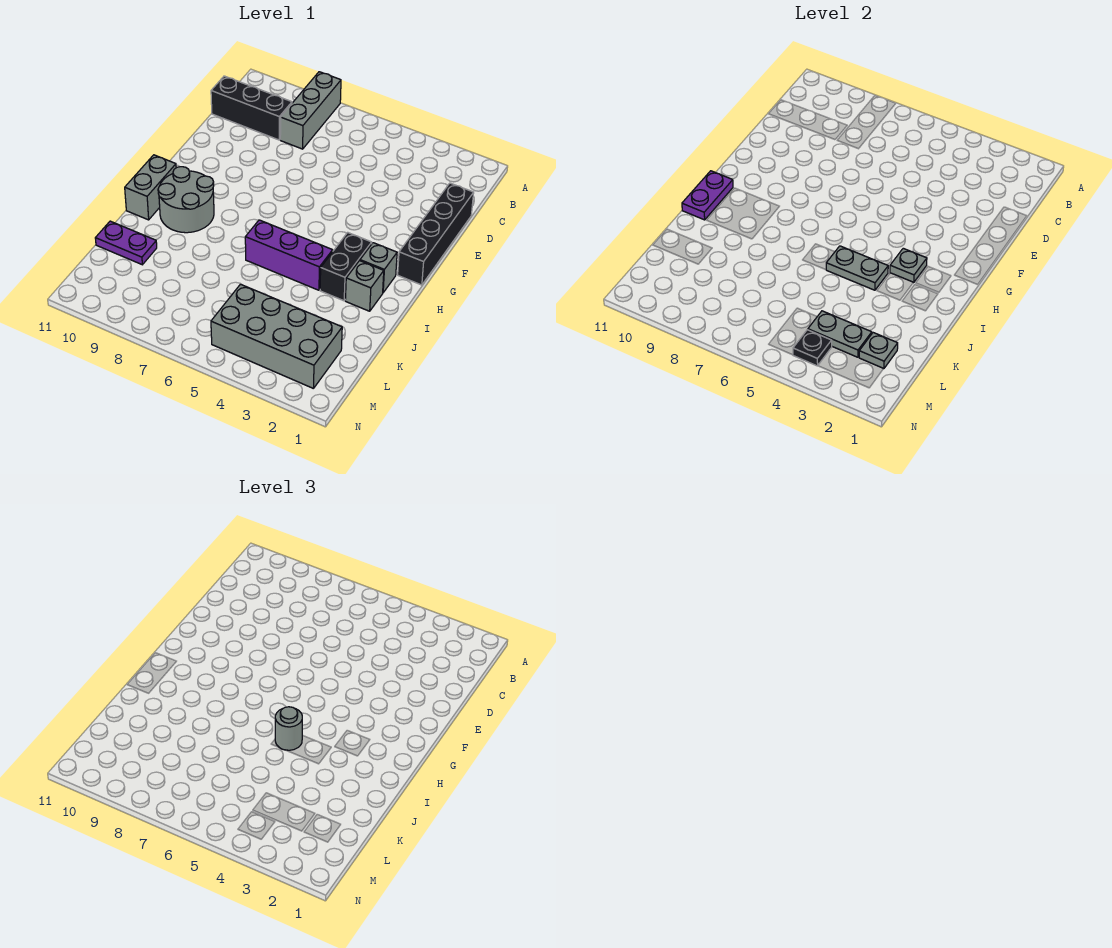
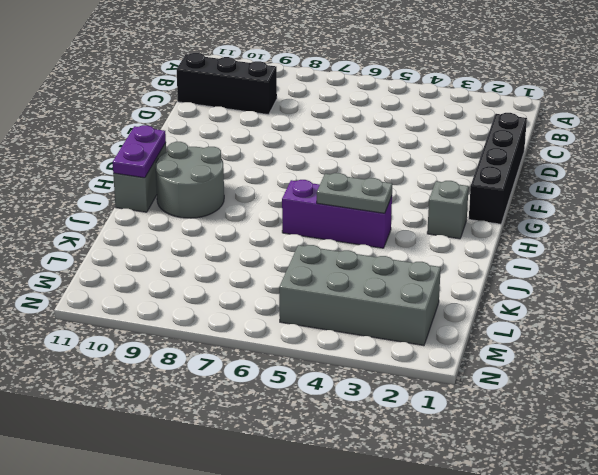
none -> grey brick A8:C8 level 1
none -> black brick H3:I3 level 1
none -> grey brick I2 level 1

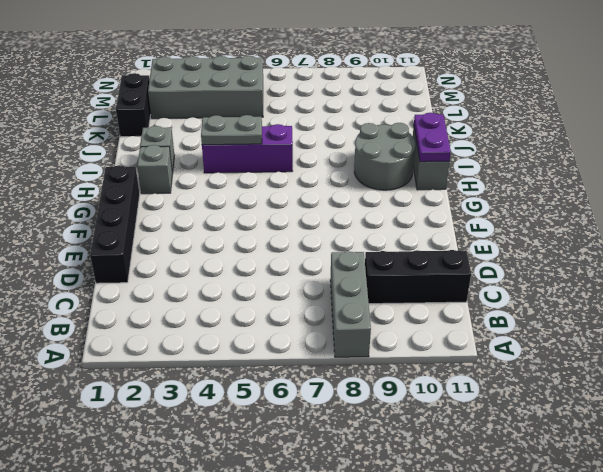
black brick K1:L1 level 1 -> black brick H3:I3 level 1
none -> purple plate K10:K11 level 1
none -> grey plate H3 level 2
none -> grey plate L2 level 2

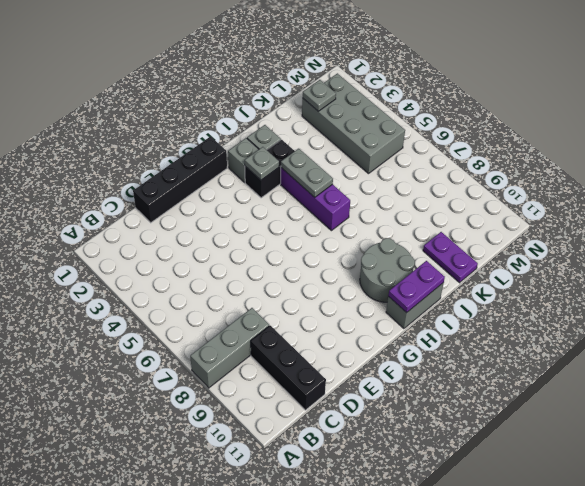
none -> grey plate L3:L4 level 2
none -> black plate M4 level 2
none -> grey round brick I5 level 3

